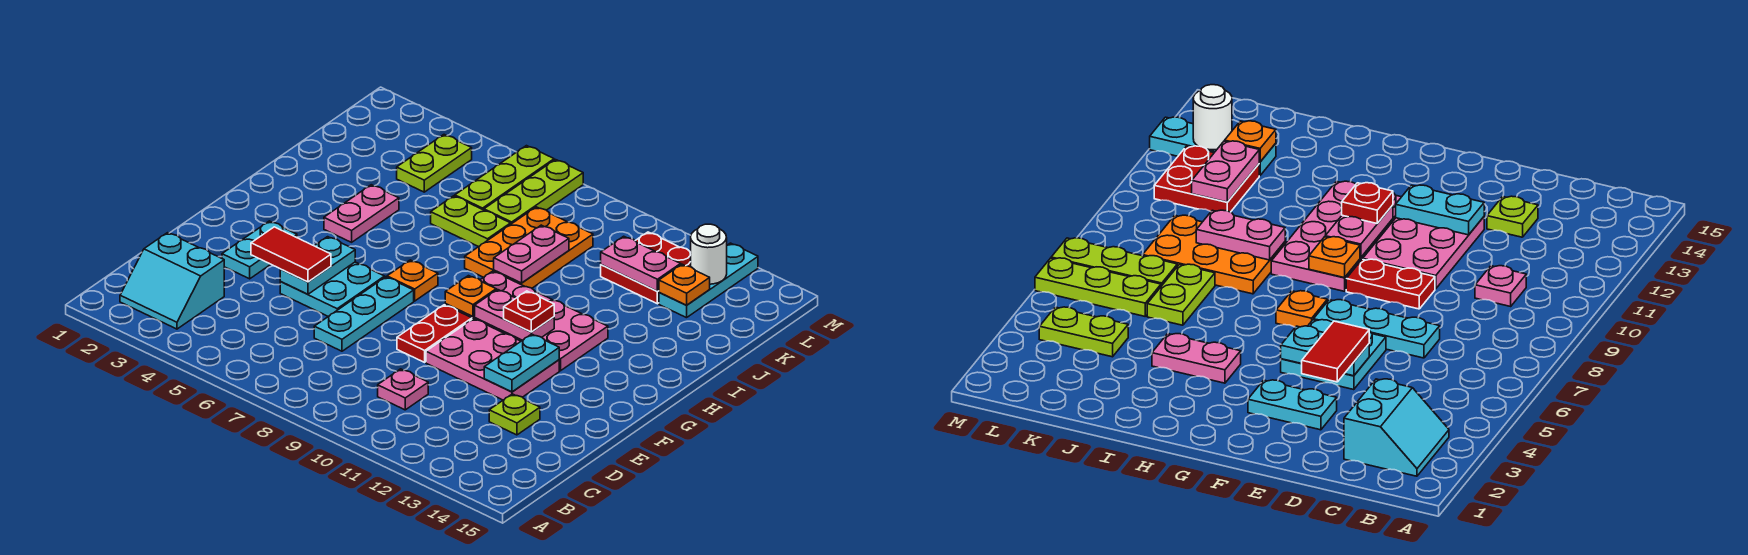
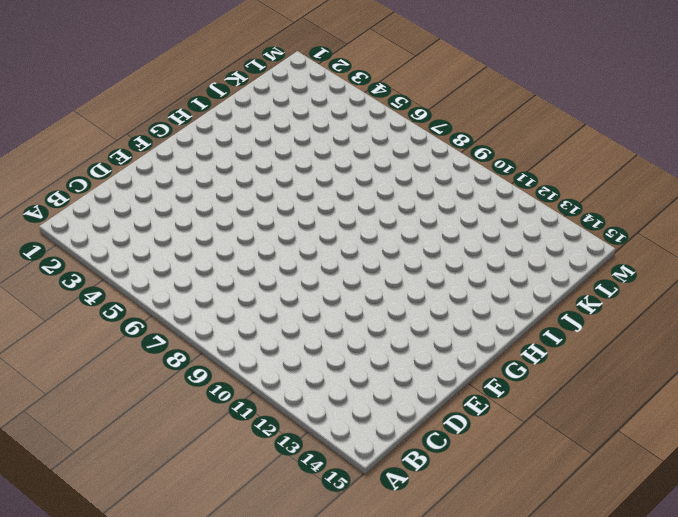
none -> cyan slope B2:C3 level 1 top C
none -> pink plate C10 level 1
none -> cyan plate D7:F7 level 1

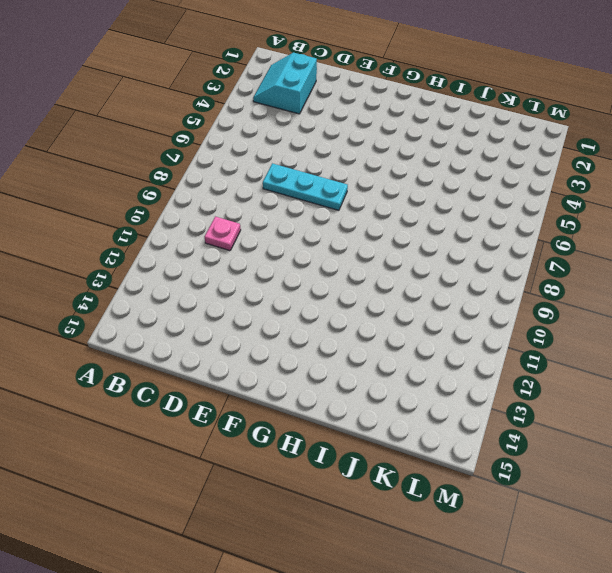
none -> lime plate D13 level 1
none -> cyan plate E3:F3 level 1
none -> cyan plate E5:F6 level 1

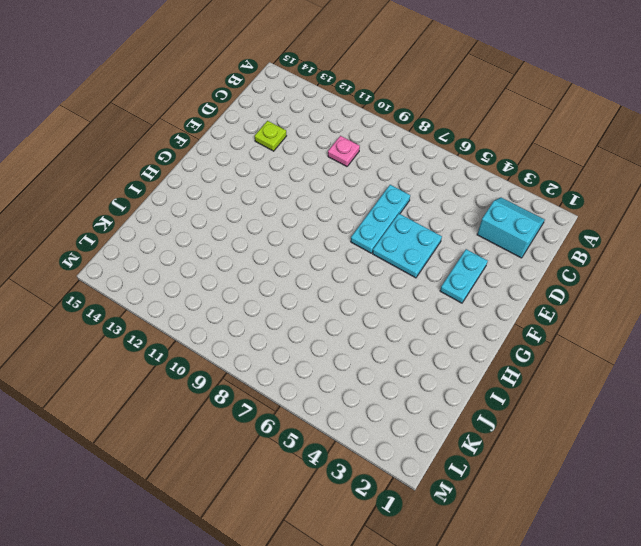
none -> red plate E9:F9 level 1
none -> pink plate E10:F12 level 1
none -> orange plate G7 level 1

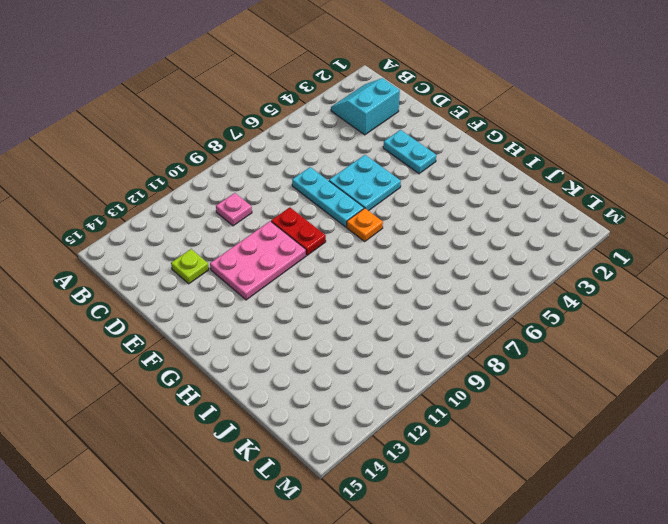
none -> pink plate G9:H12 level 1
none -> pink plate H4:I4 level 1
none -> orange plate I8:K9 level 1

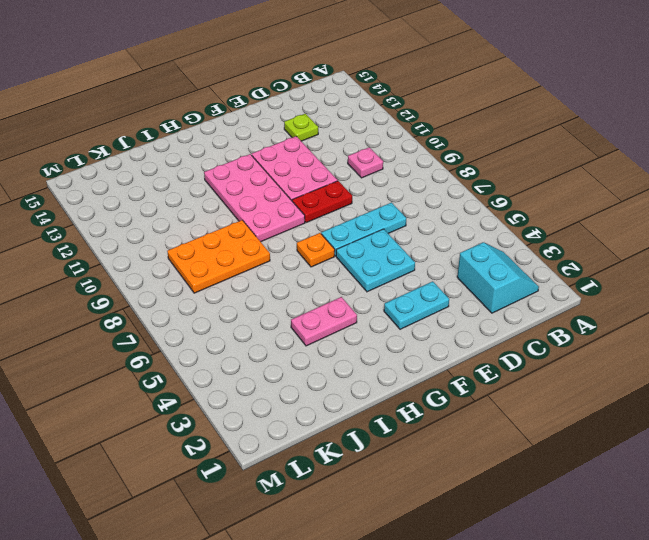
none -> lime plate J6:J7 level 1
none -> lime plate K4:L4 level 1
none -> lime plate K6:M6 level 1

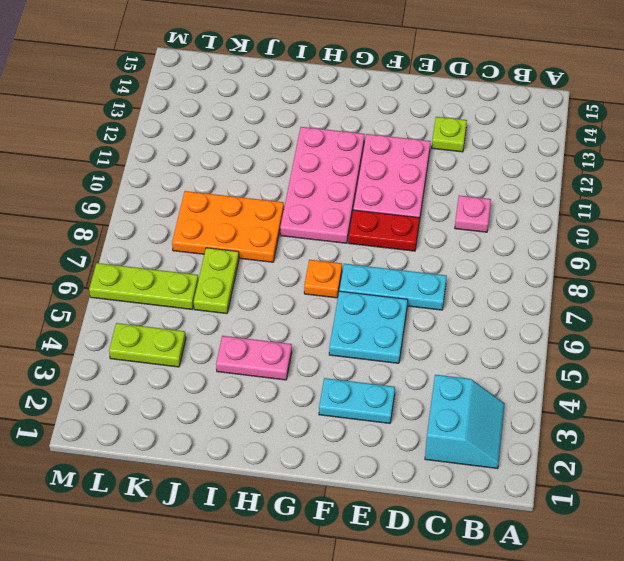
none -> lime plate K7:M7 level 1
none -> red plate K11:L12 level 1
none -> cyan plate K13:M13 level 1

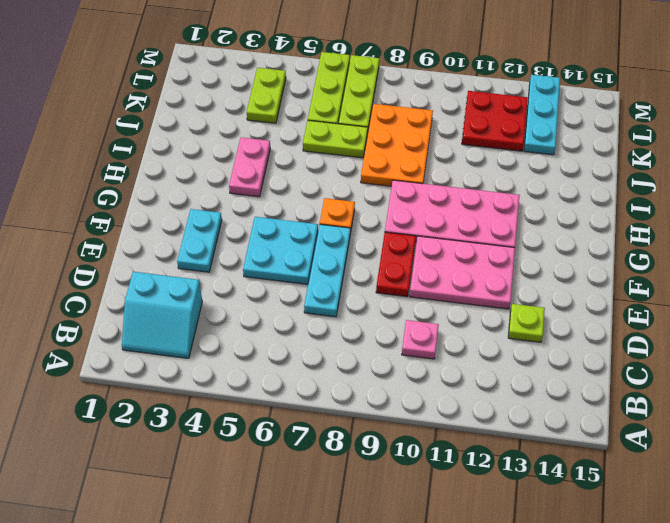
none -> cyan plate E5:F5 level 2
none -> cyan plate E12:F12 level 2
none -> orange plate G9 level 2

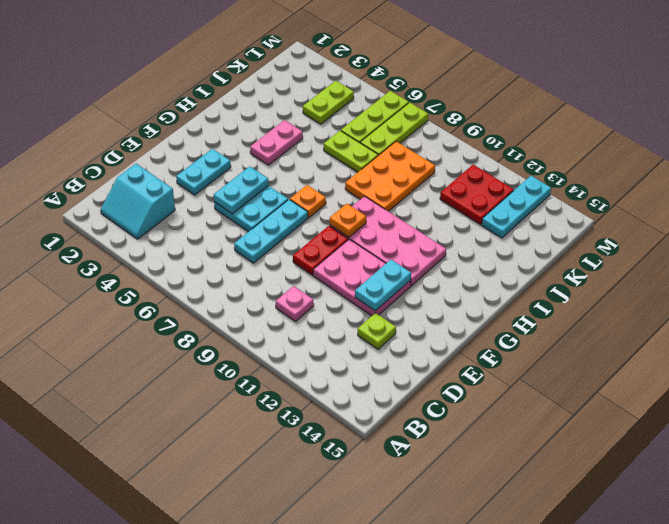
none -> pink plate G10:G11 level 2
none -> pink plate I9:J9 level 2
none -> pink plate K11:K12 level 2

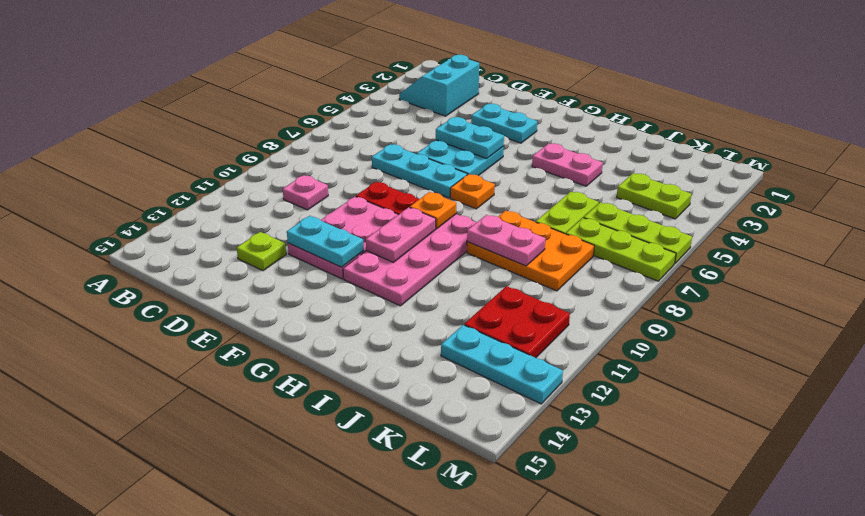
none -> pink plate K11:K12 level 2
none -> orange plate K13 level 2
none -> white round brick L13 level 2

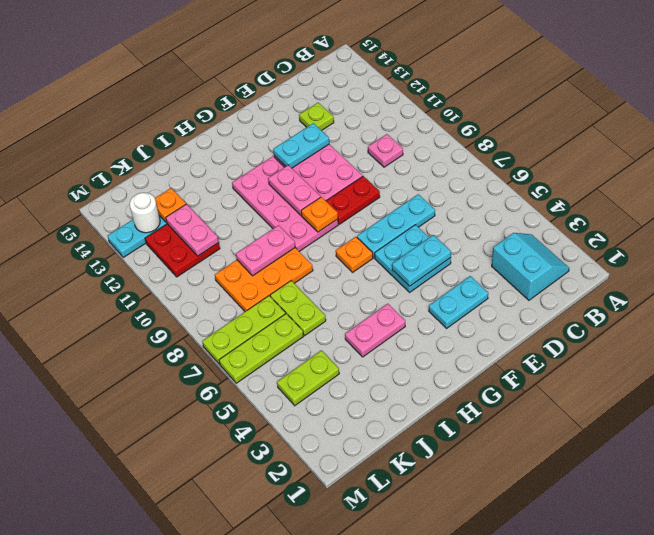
none -> red tile E4:E5 level 3
none -> red plate G11 level 3

